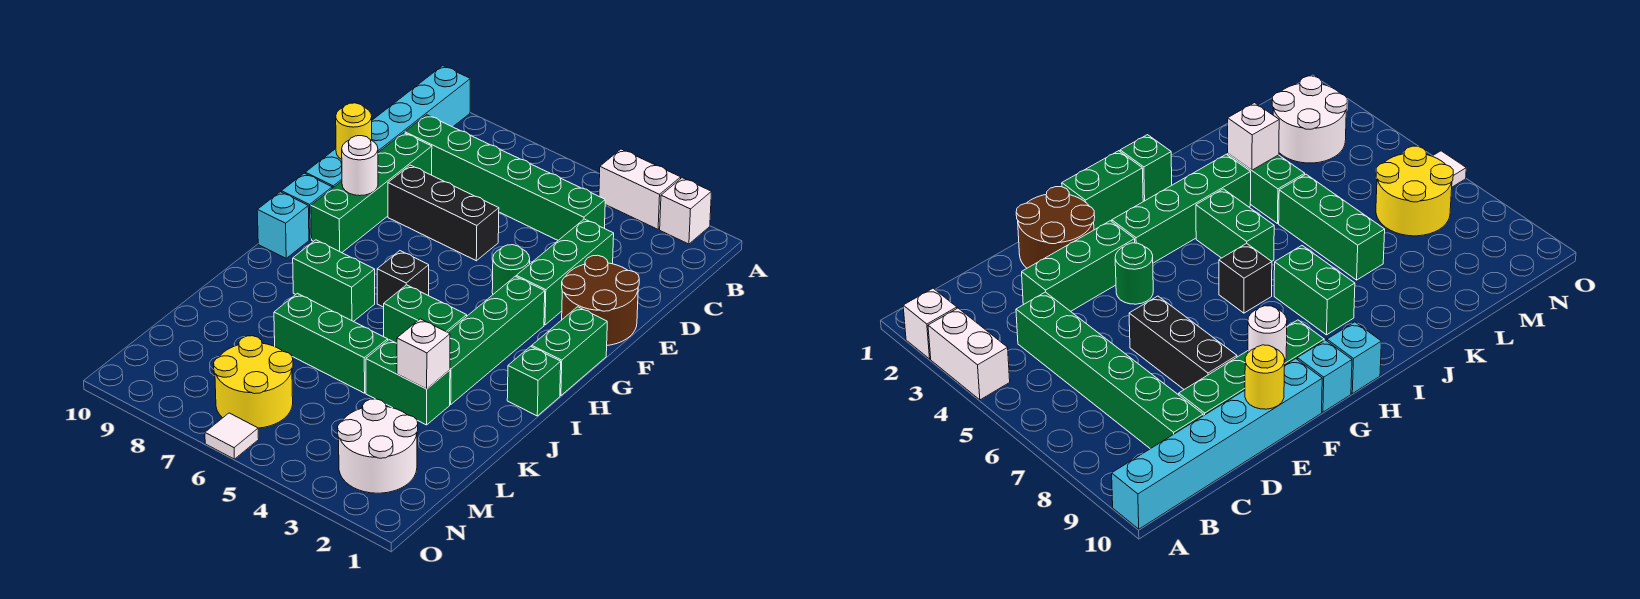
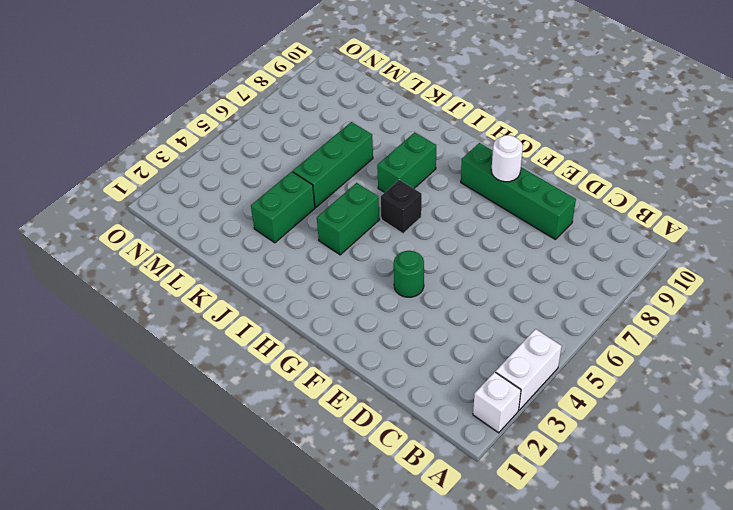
none -> cyan brick A10:F10 level 1
none -> green brick C4:C9 level 1
none -> green brick D3:F3 level 1

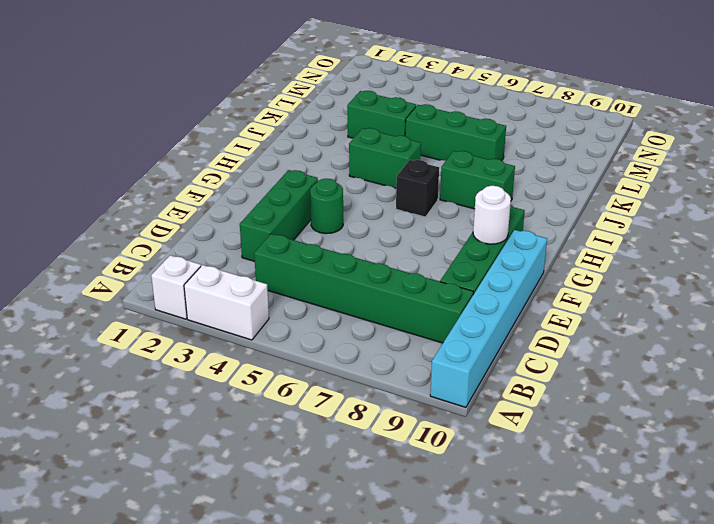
none -> brown round brick E1:F2 level 1
none -> black brick E6:E8 level 1
none -> green brick G1:H1 level 1

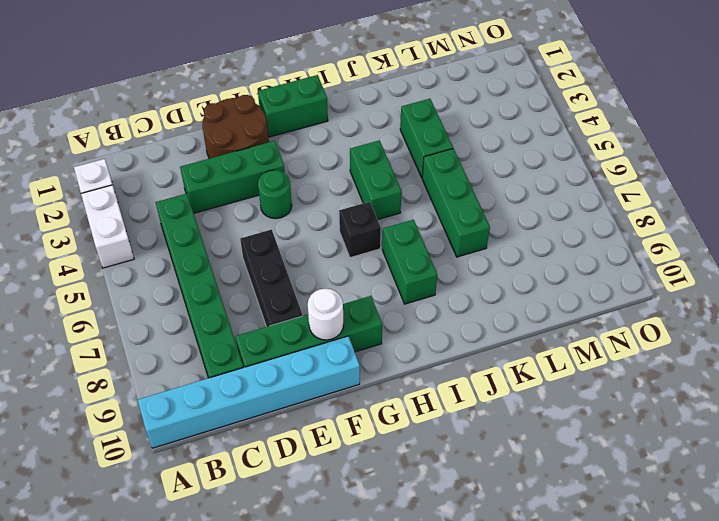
none -> green brick G3:J3 level 1
none -> cyan brick G10 level 1
none -> cyan brick H10 level 1

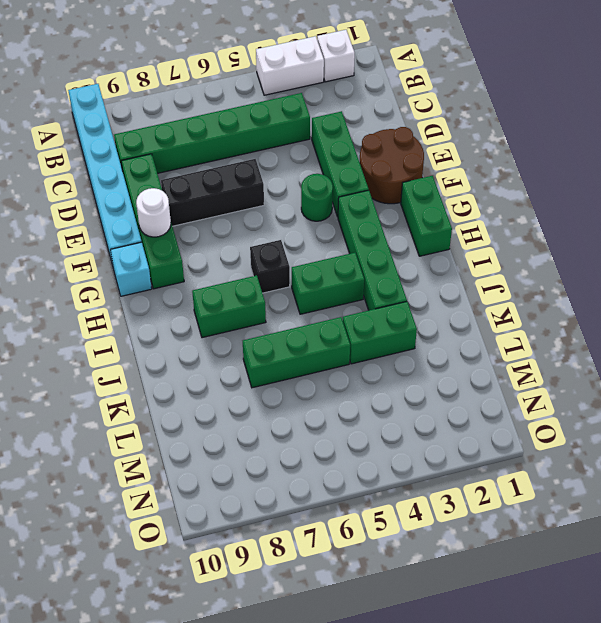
none -> cyan brick H10 level 1
none -> green brick I1 level 1
none -> white round brick M2:N3 level 1

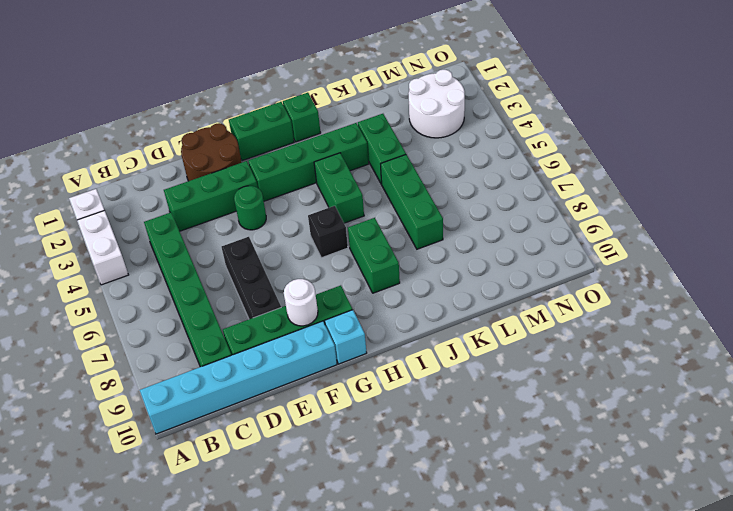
none -> cyan brick H10 level 1
none -> yellow round brick M6:N7 level 1
none -> white tile O6 level 1

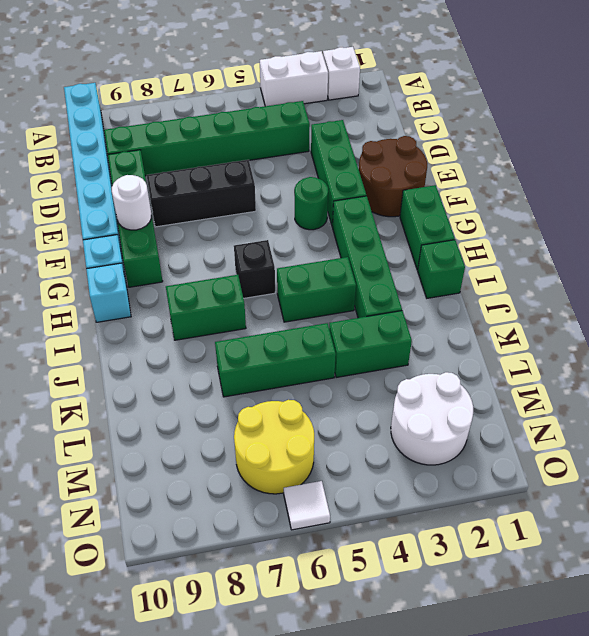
none -> yellow round brick E10 level 2
none -> white brick K3 level 2

